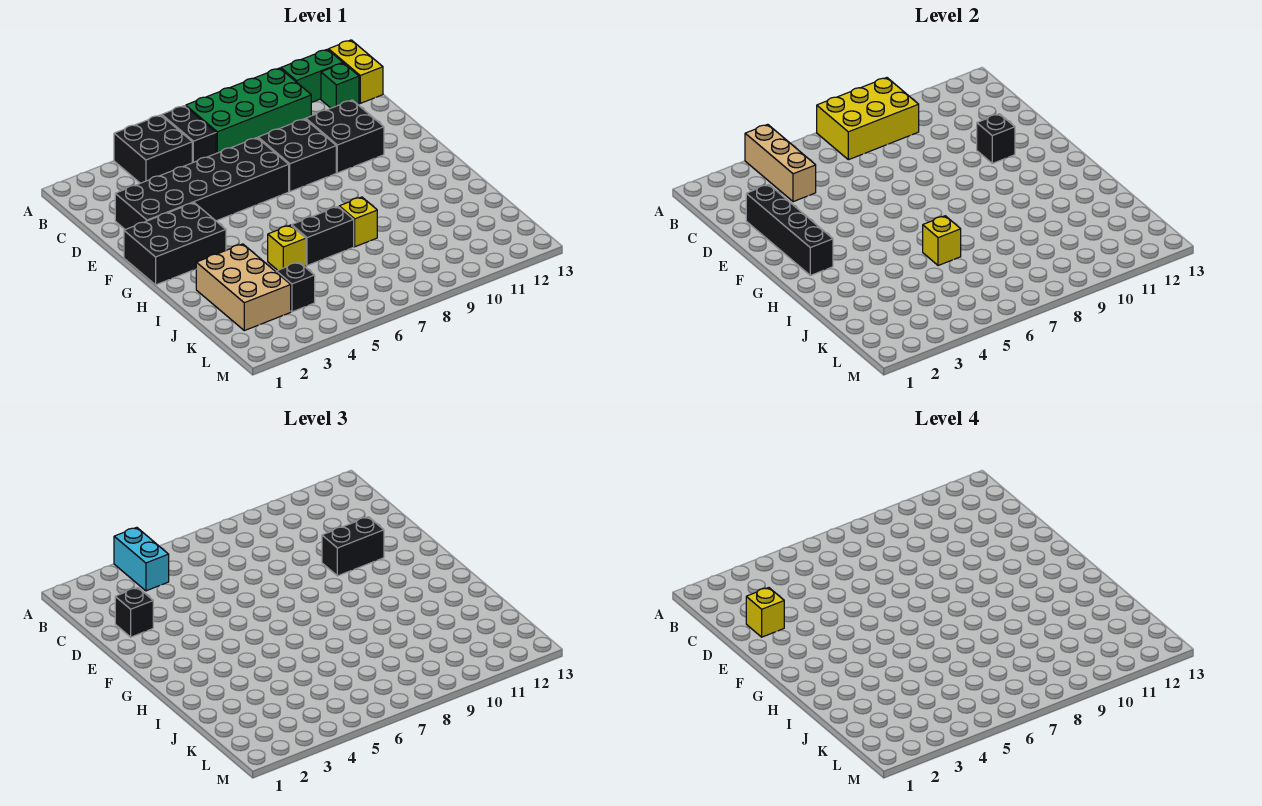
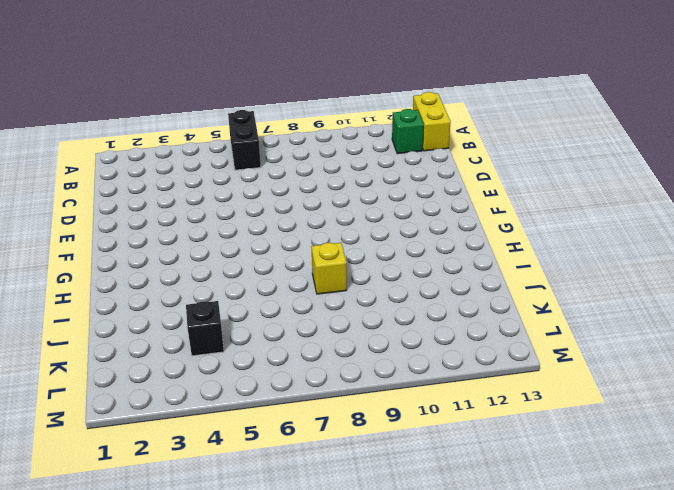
none -> black brick A4:B5 level 1
none -> green brick A7:B10 level 1
none -> green brick A11:A12 level 1

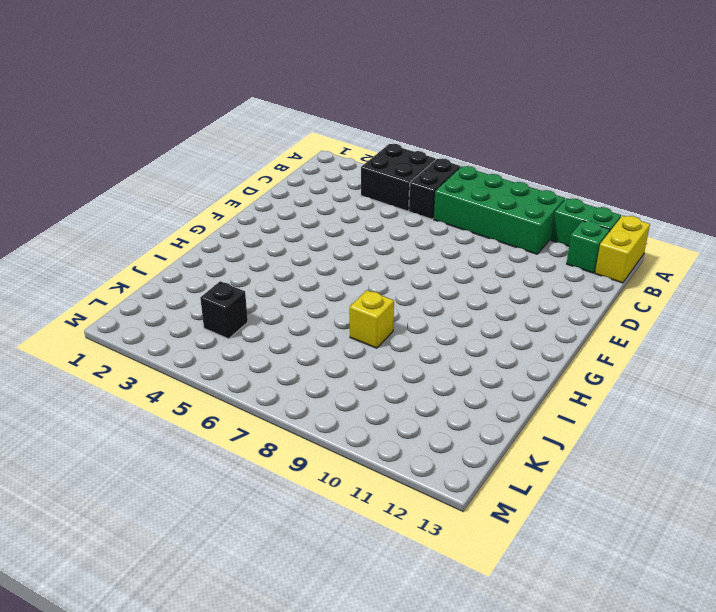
none -> black brick D2:E7 level 1
none -> black brick D8:E9 level 1
none -> black brick D10:E11 level 1

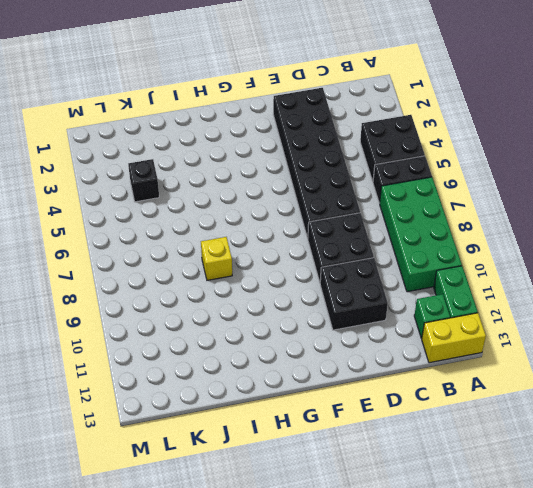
none -> black brick F1:G3 level 1
none -> tan brick I2:K3 level 1
none -> yellow brick I5 level 1

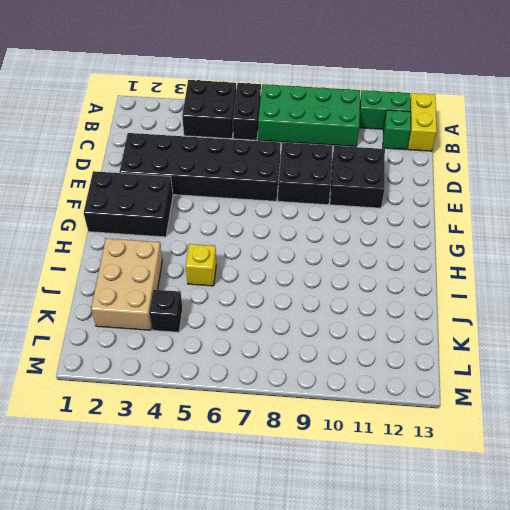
none -> black brick I6:I7 level 1
none -> yellow brick I8 level 1
none -> tan brick A4:C4 level 2

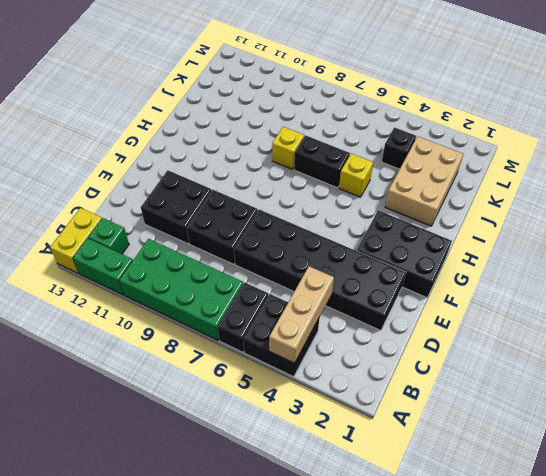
none -> yellow brick A7:B9 level 2
none -> black brick D2:G2 level 2
none -> black brick E11 level 2

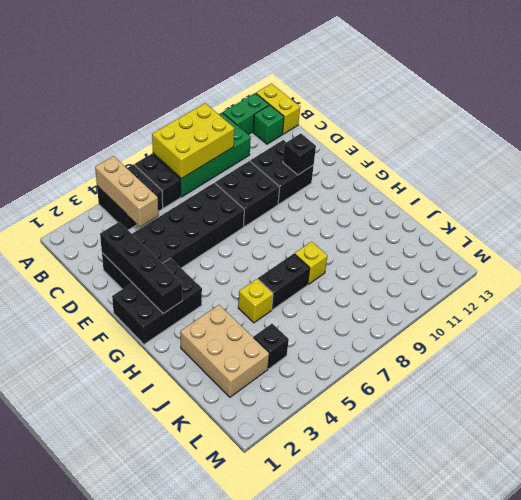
none -> yellow brick I6 level 2
none -> cyan brick A4:B4 level 3
none -> black brick D2 level 3

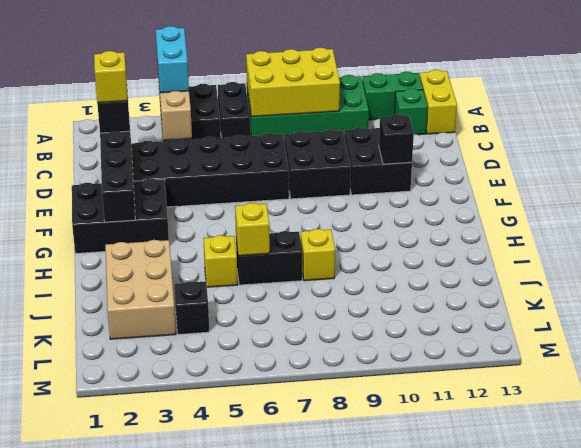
none -> black brick E10:E11 level 3

